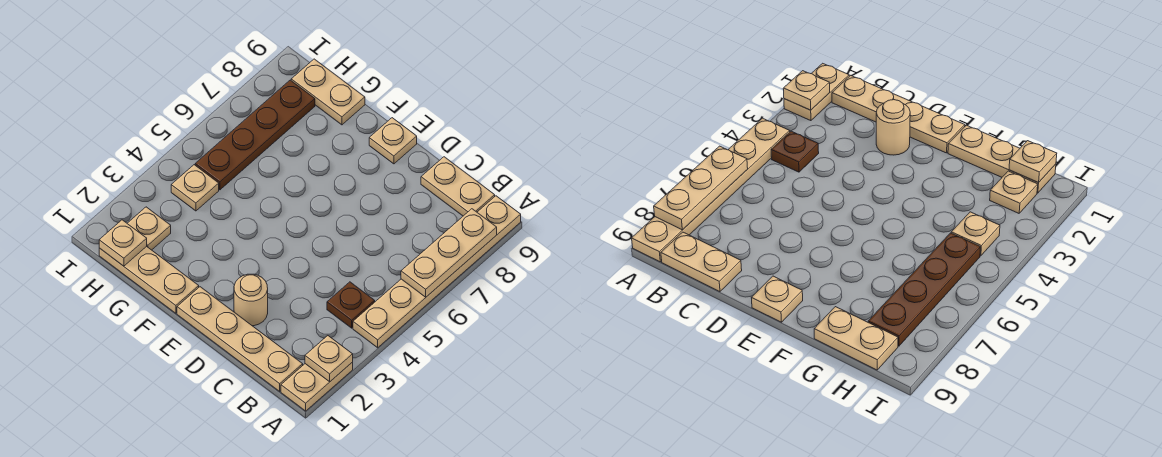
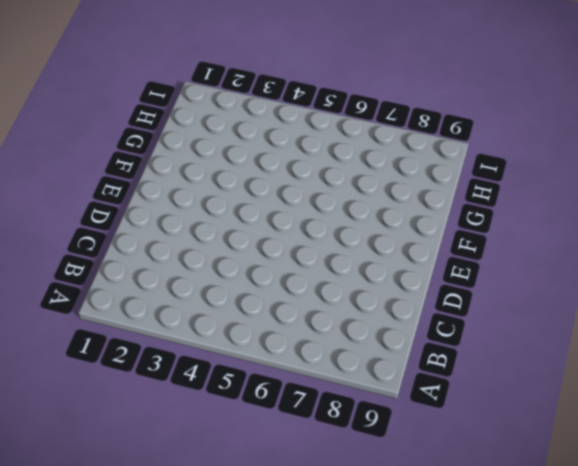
none -> tan plate A1:A2 level 1
none -> tan plate A4:A9 level 1
none -> tan plate B1:E1 level 1

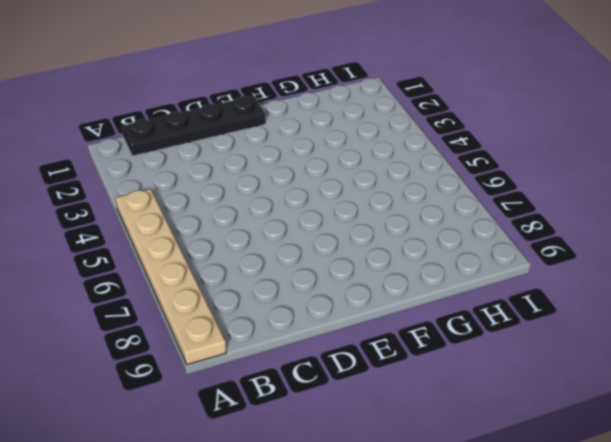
black plate B1:E1 level 1 -> tan plate B1:E1 level 1
none -> tan plate A1:A2 level 1
none -> brown plate B4 level 1
none -> tan plate B9:C9 level 1

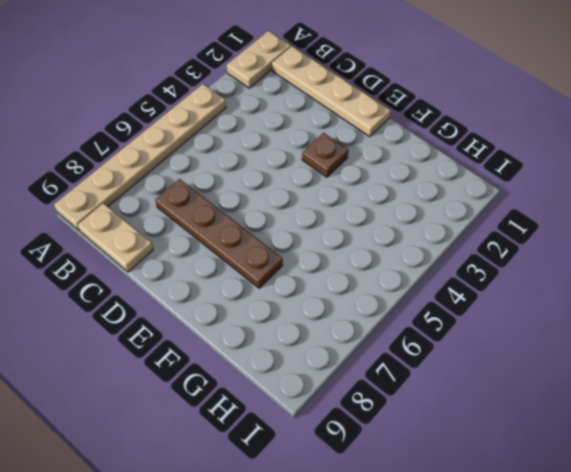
brown plate C7:F7 level 1 -> brown plate H5:H8 level 1
brown plate E3 level 1 -> brown plate B4 level 1
none -> tan round brick D2 level 1
none -> tan plate E9 level 1
none -> tan plate F1:H1 level 1

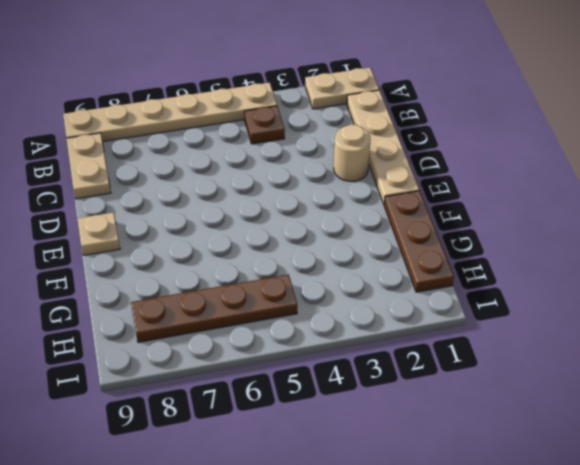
brown plate F1:H1 level 1 -> tan plate F1:H1 level 1
none -> tan plate G9:H9 level 1
none -> tan plate H2 level 1
none -> tan plate H4 level 1

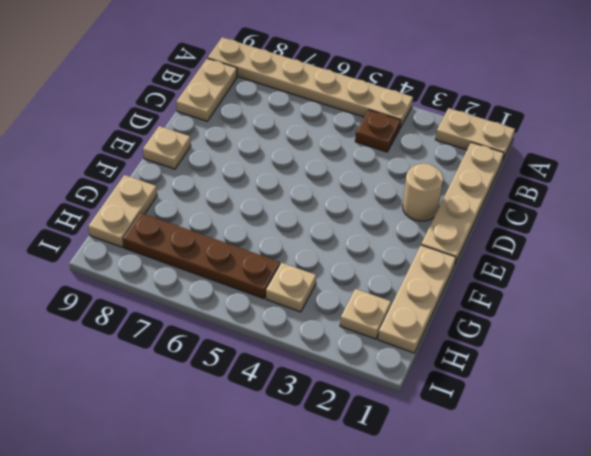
none -> tan plate A2 level 2
none -> tan plate A6:A8 level 2
none -> tan plate H1 level 2

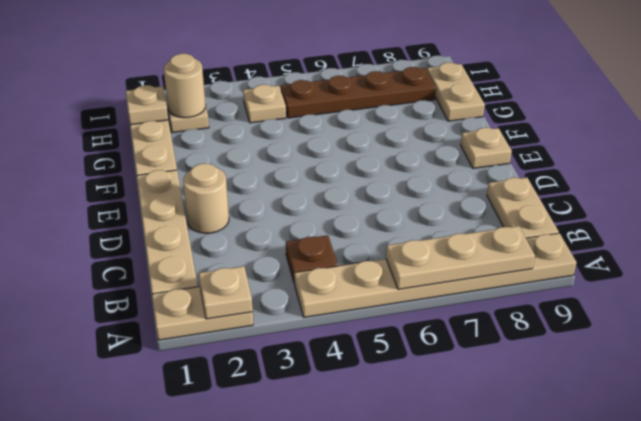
tan round brick H2 level 2 -> none

